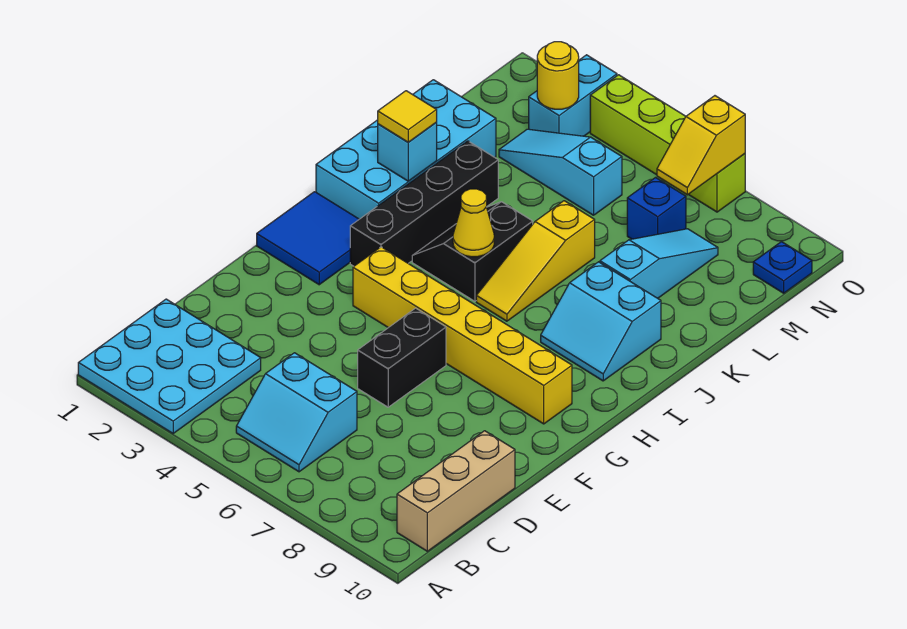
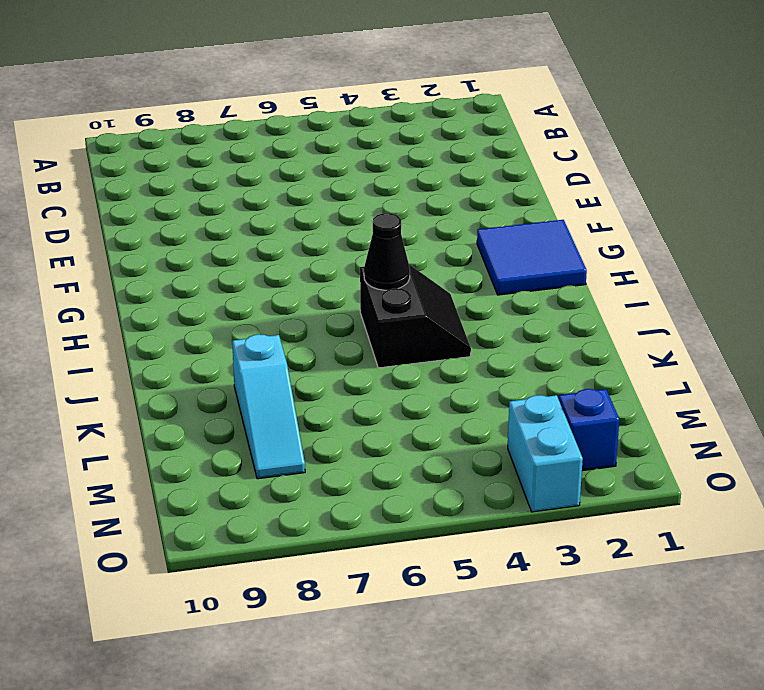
black cone I5 level 2 -> yellow cone I5 level 2
blue brick N2 level 1 -> blue brick M7 level 1
none -> cyan plate A1:C3 level 1
none -> cyan slope B5:C6 level 1 top C
none -> tan brick B10:D10 level 1

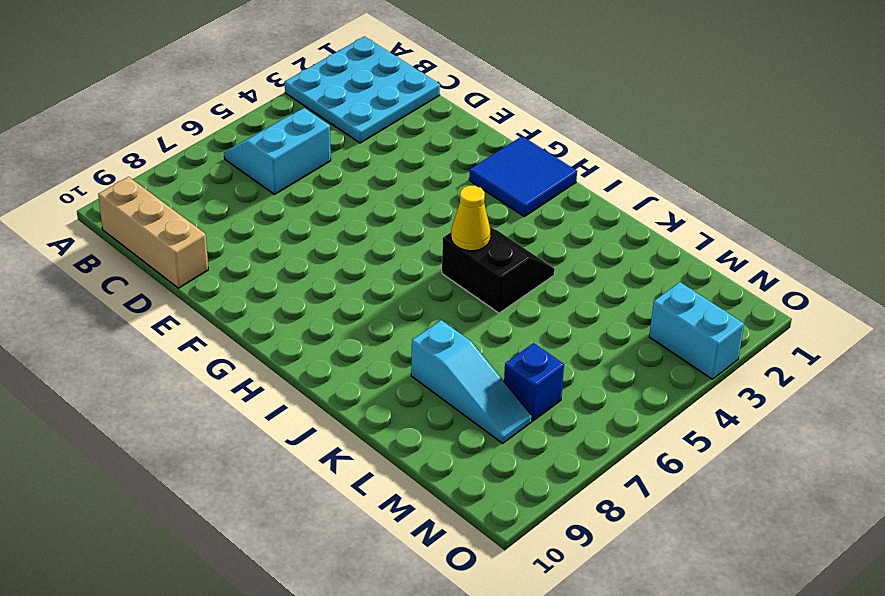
none -> black brick E6:F6 level 1
none -> yellow brick G4:G9 level 1
none -> black brick H3:K3 level 1

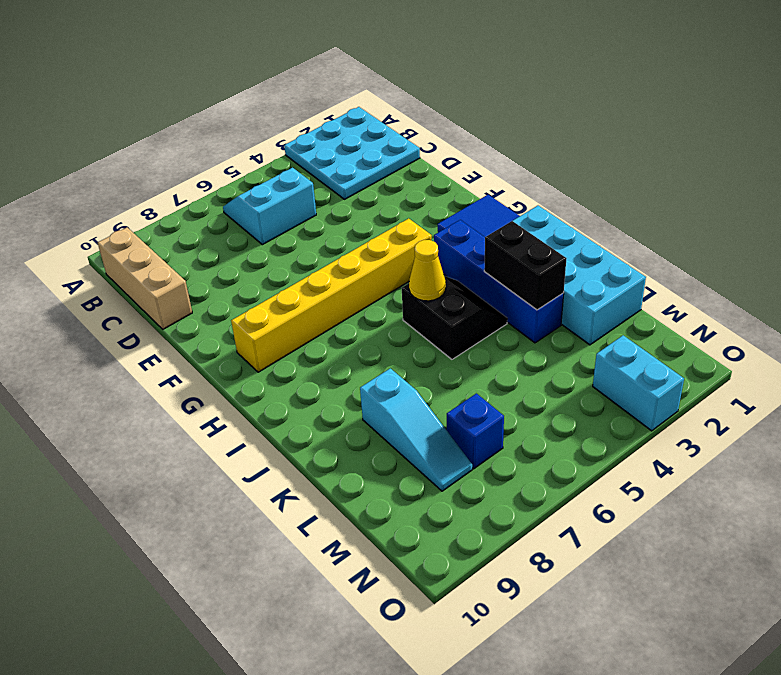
blue brick H3:K3 level 1 -> black brick H3:K3 level 1
black brick J3:K3 level 2 -> black brick E6:F6 level 1
none -> yellow slope I6:K6 level 1 top K
none -> cyan slope I8:J9 level 1 top J
none -> cyan slope M3:M5 level 1 top 5

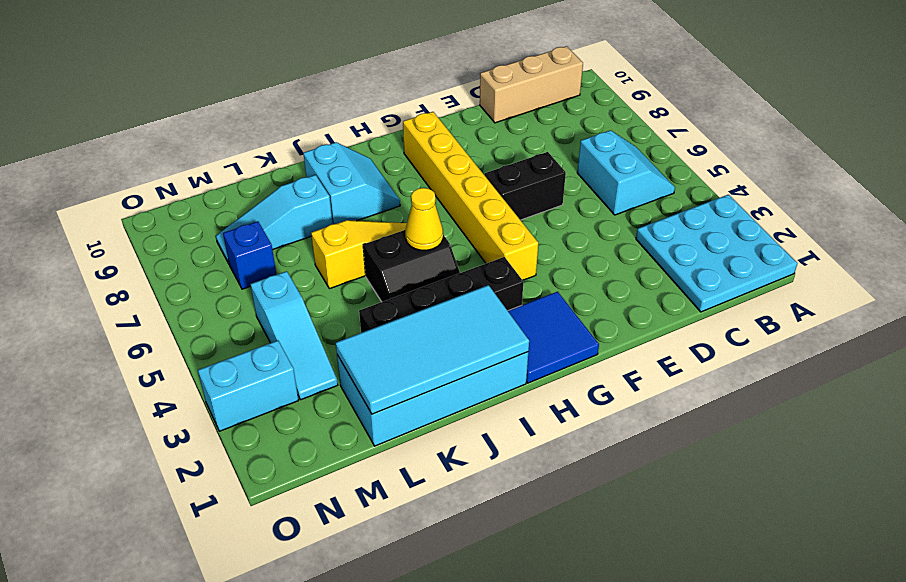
cyan tile I1:L2 level 2 -> cyan brick J2 level 2
none -> blue plate N10 level 1
none -> lime brick O4:O7 level 1
none -> yellow round brick N3 level 2

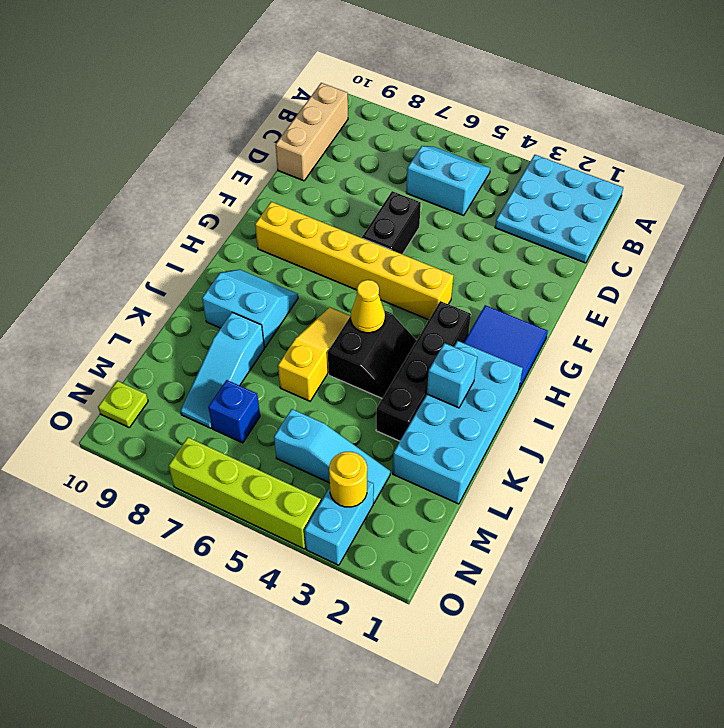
lime plate N10 level 1 -> blue plate N10 level 1
none -> yellow slope N7:O7 level 2 top O
none -> yellow tile J2 level 3

